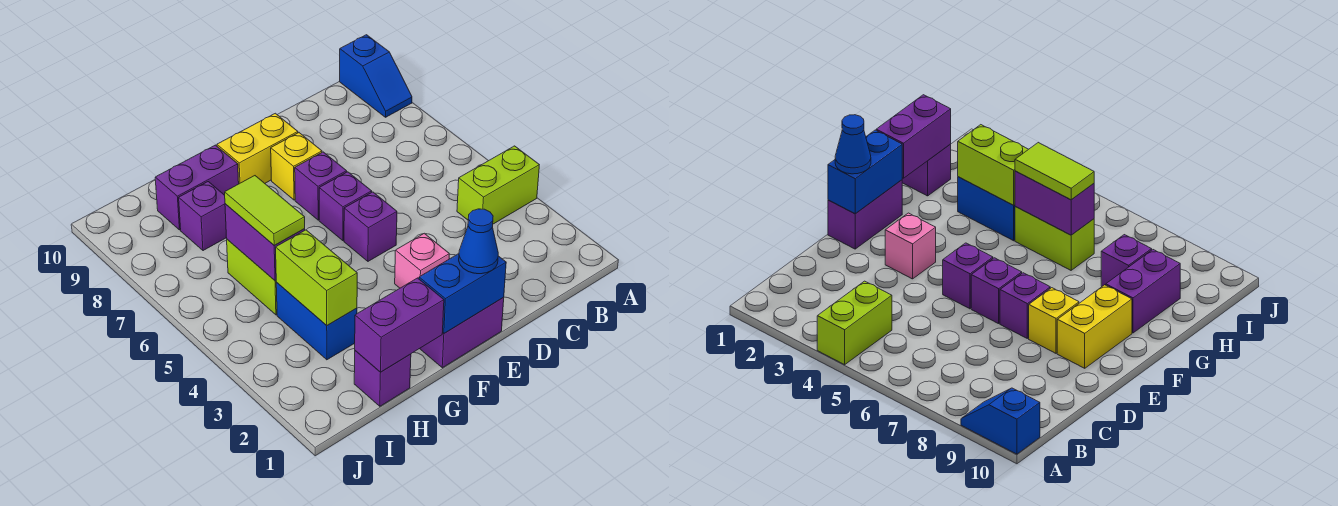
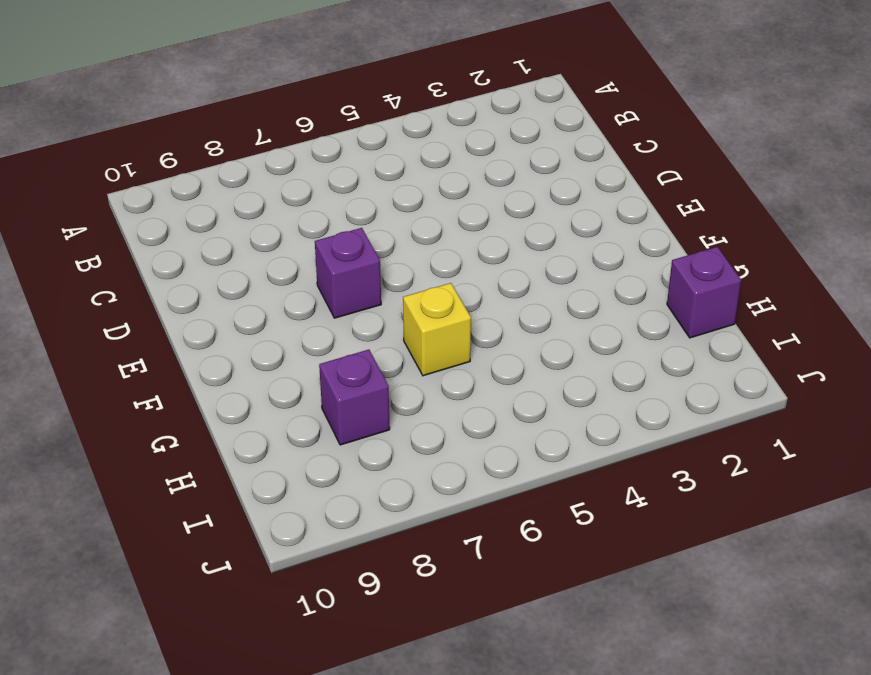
yellow brick G6 level 1 -> yellow brick E8 level 1
none -> lime brick A4:B4 level 1
none -> blue slope A9:A10 level 1 top 10
none -> purple brick E1:F1 level 1

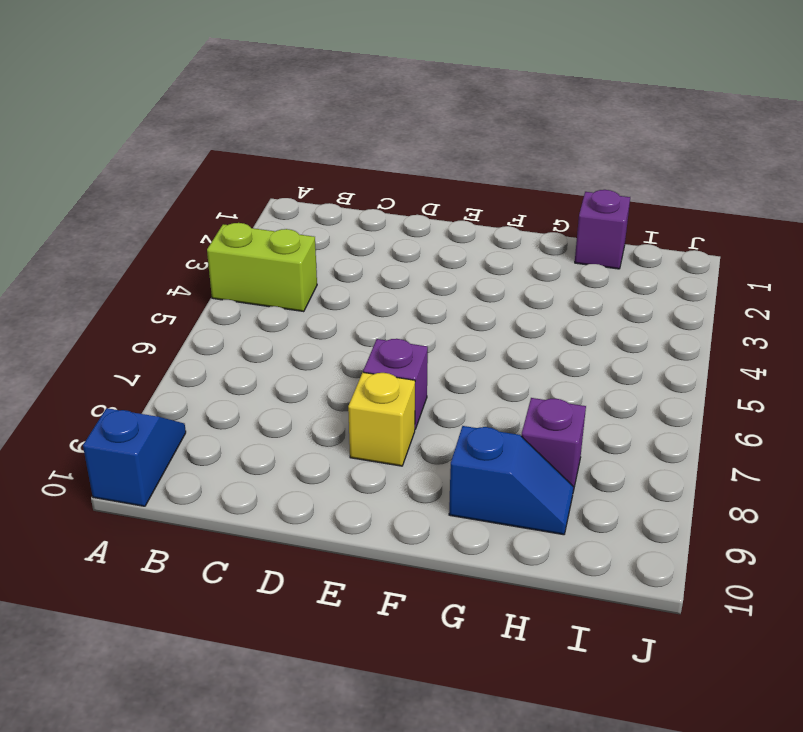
blue slope G9:H9 level 1 top G -> purple brick G9:H9 level 1
none -> purple brick E1:F1 level 1
none -> pink brick E3 level 1
none -> purple brick E5 level 1

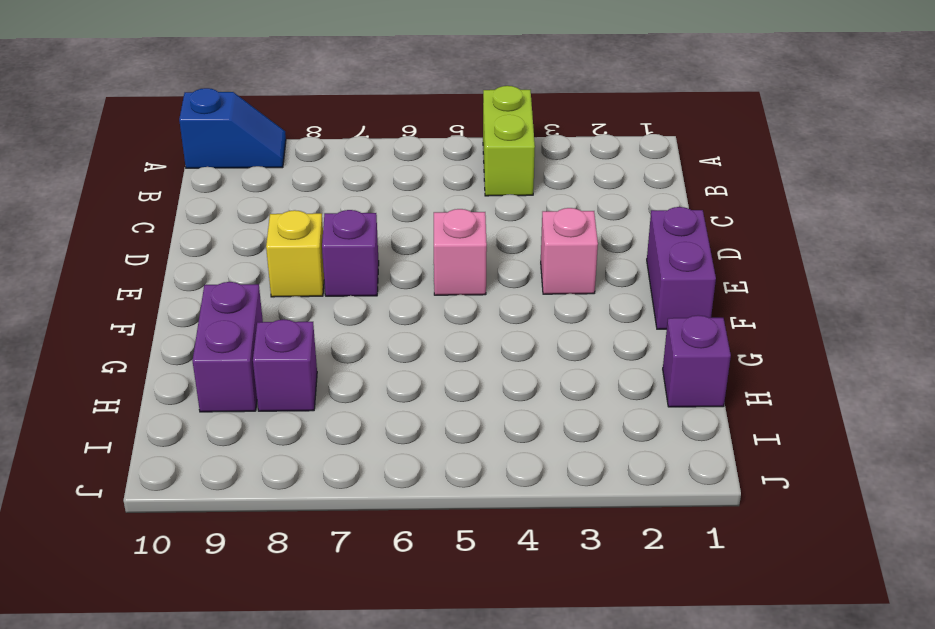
pink brick E5 level 1 -> purple brick E5 level 1
none -> purple brick E6 level 1
none -> yellow brick E9:F9 level 1
none -> blue brick H3:H4 level 1

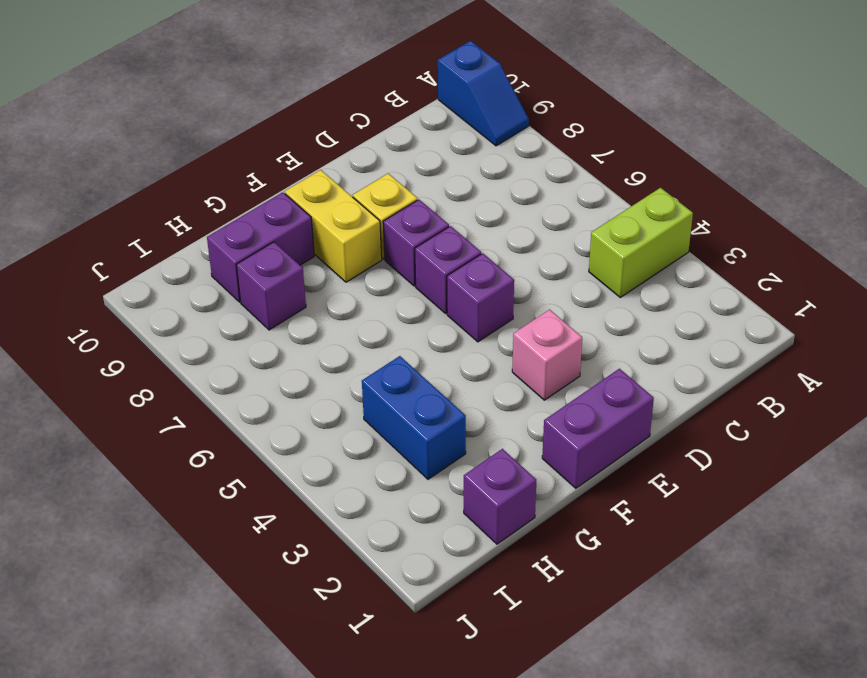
yellow brick F8:F9 level 1 -> yellow brick E9:F9 level 1
none -> lime brick H5:H6 level 1
none -> blue brick E1:F1 level 2
none -> purple brick G1:H1 level 2

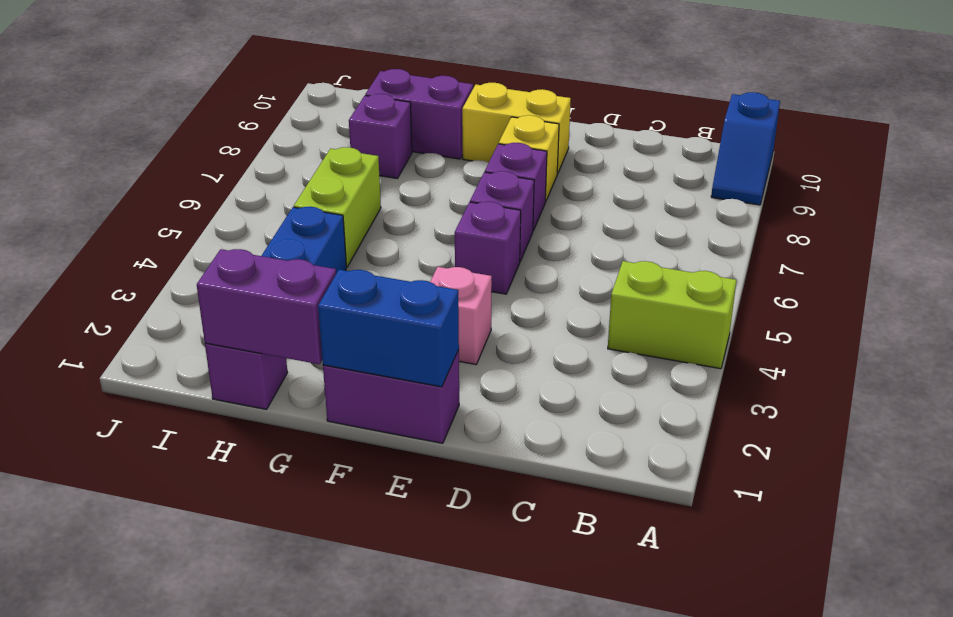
none -> lime brick H3:H4 level 2
none -> purple brick H5:H6 level 2
none -> blue cone E1 level 3

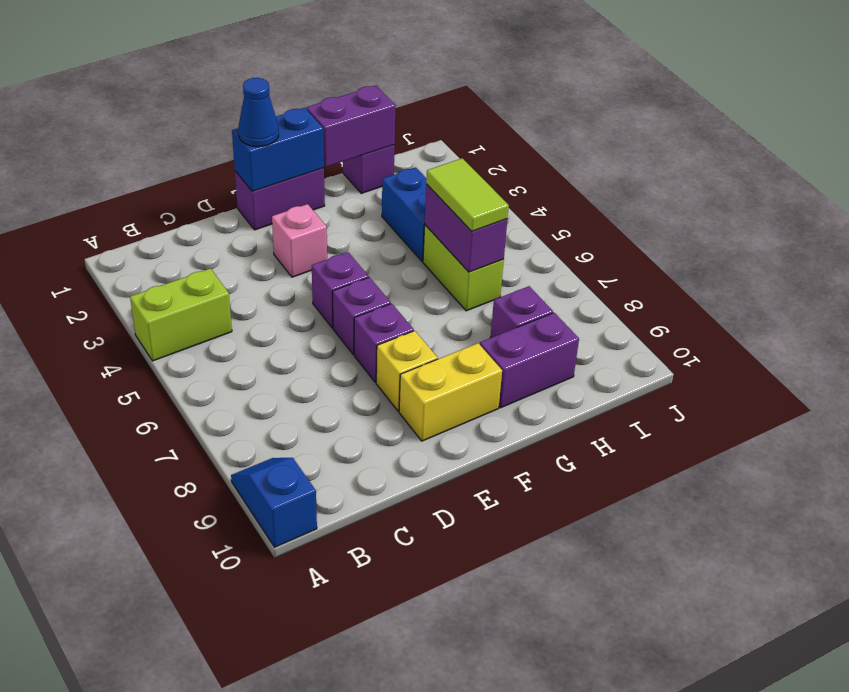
none -> lime brick H3:H4 level 2

